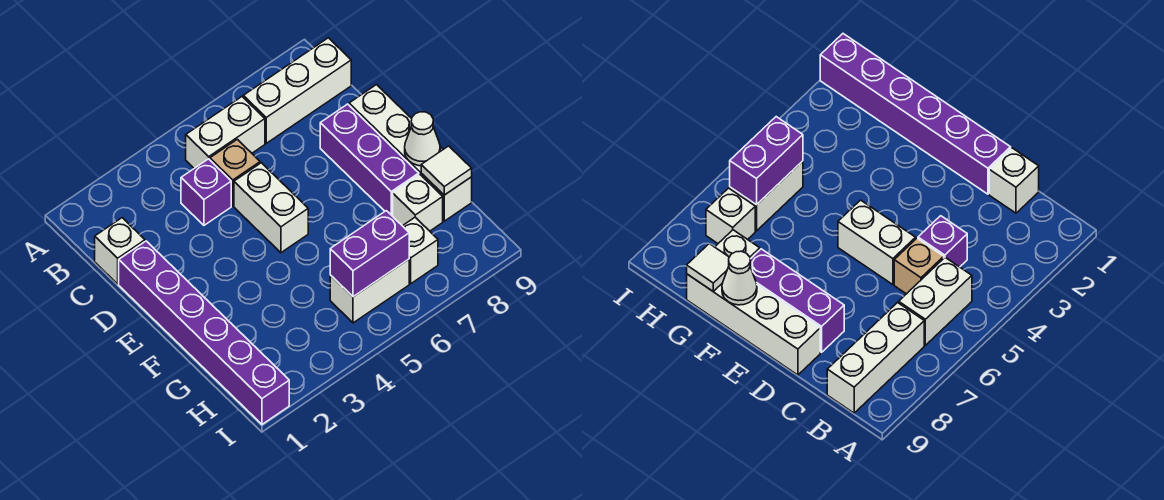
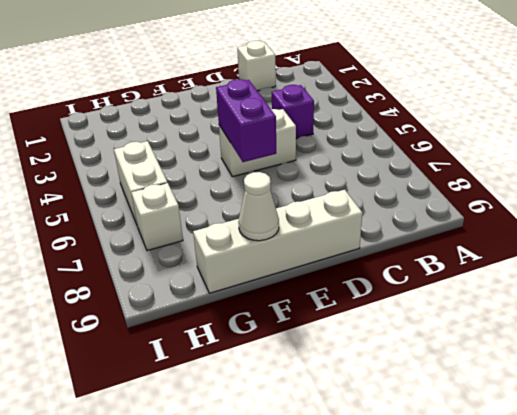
purple brick E5:E6 level 2 -> purple brick H5:H6 level 2
none -> white brick B5:B6 level 1
none -> white brick B7:B9 level 1
none -> tan brick C5 level 1

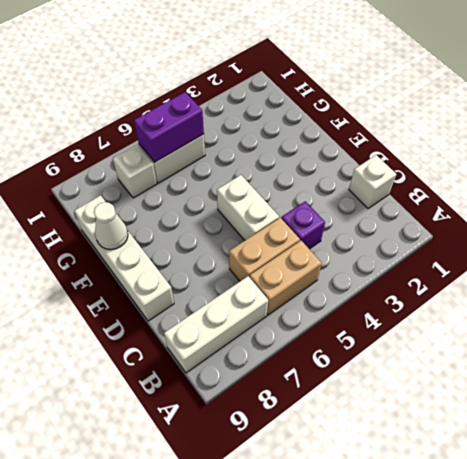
tan brick B5:B6 level 1 -> white brick B5:B6 level 1
tan brick C5:C6 level 1 -> tan brick C5 level 1
none -> purple brick D1:I1 level 1
none -> purple brick D8:F8 level 1
none -> white brick G8 level 1

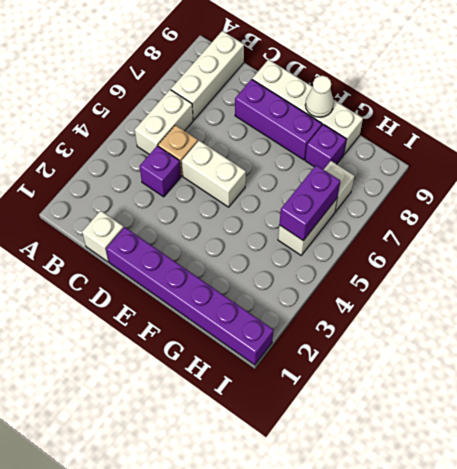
purple brick G8 level 1 -> white brick G8 level 1
none -> white tile G9 level 2

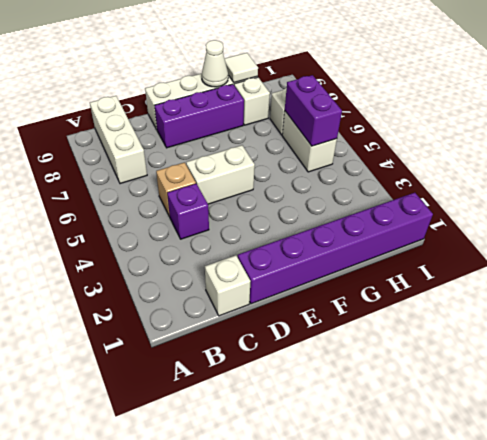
none -> white brick B5:B6 level 1

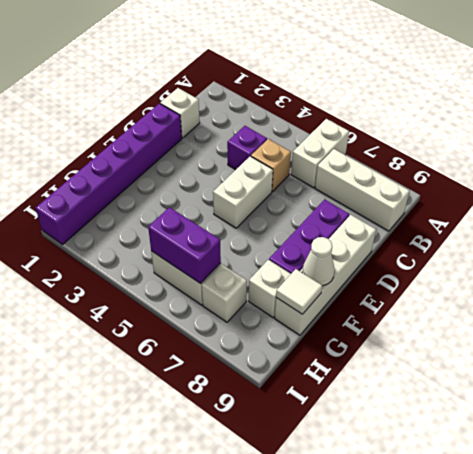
white brick A6:B6 level 1 -> white brick B5:B6 level 1

